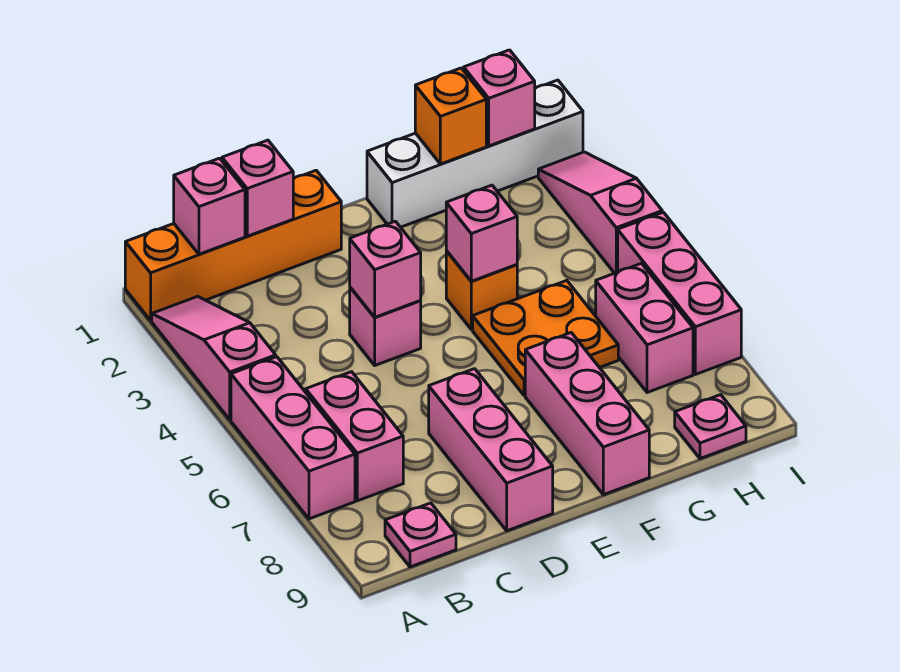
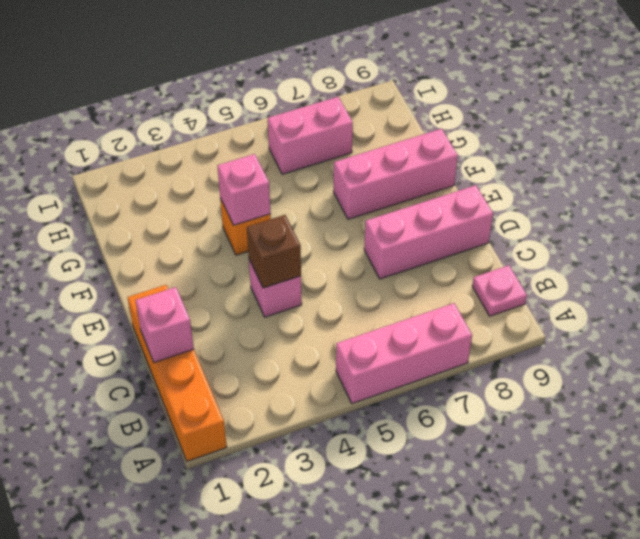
brown brick D4 level 2 -> pink brick D4 level 2
none -> pink slope A2:A4 level 1 top 4
none -> pink brick B6:B7 level 1
none -> white brick F1:I1 level 1

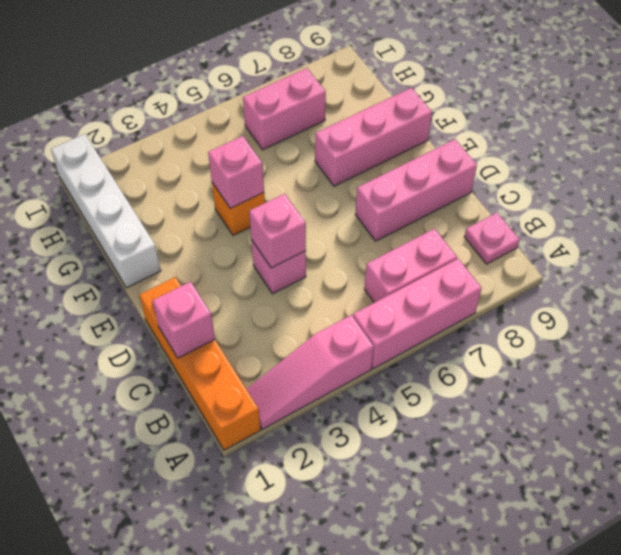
none -> orange plate F5:G6 level 1
none -> pink plate H9 level 1
none -> pink slope I2:I4 level 1 top 4

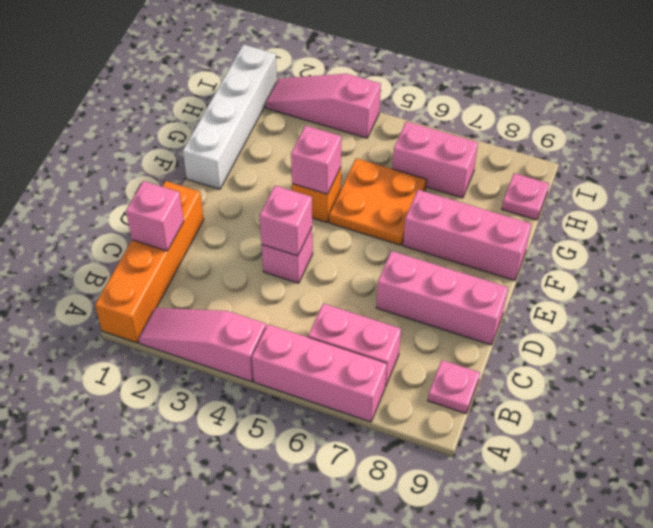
none -> pink brick I5:I7 level 1
none -> pink brick B1 level 2
none -> orange brick G1 level 2

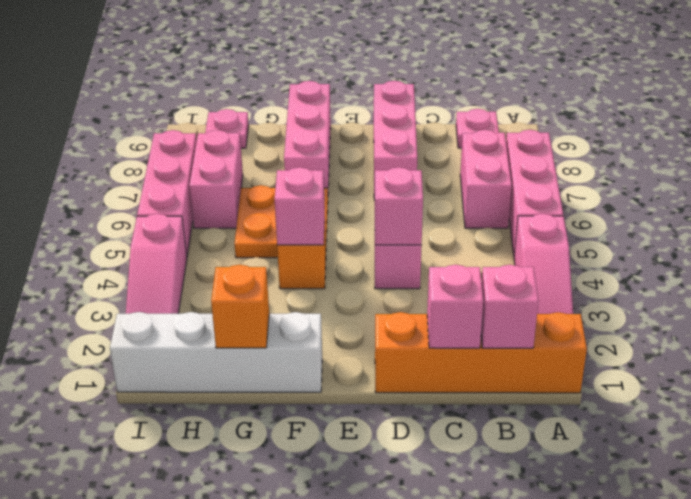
none -> pink brick H1 level 2

